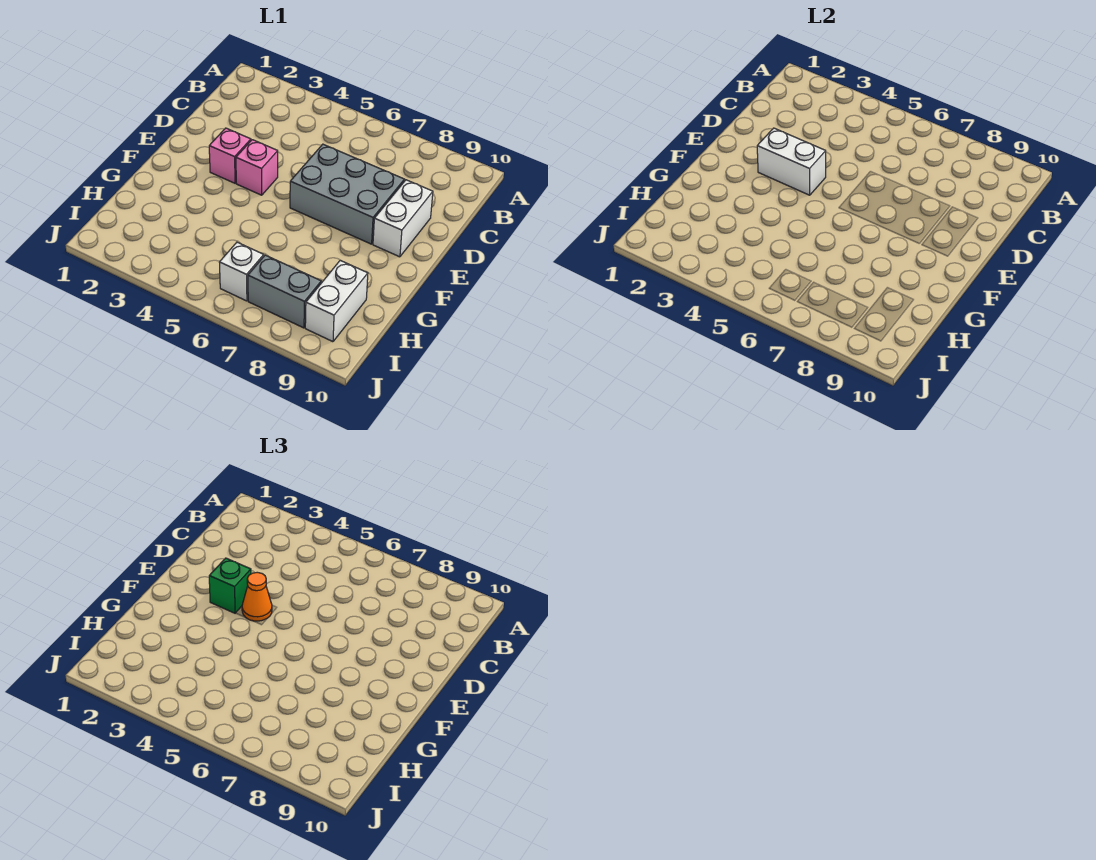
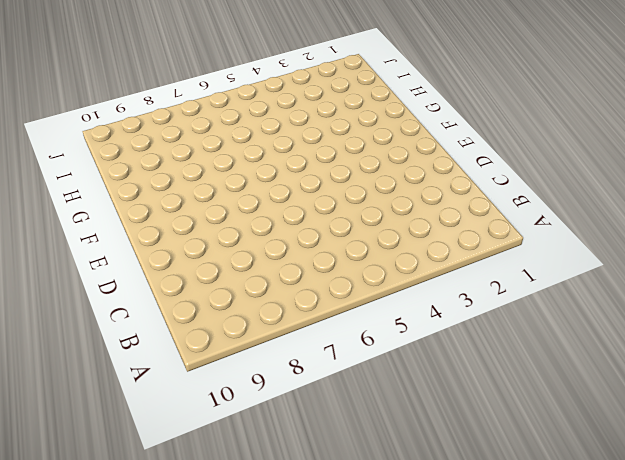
none -> grey brick D6:E8 level 1
none -> white brick D9:E9 level 1

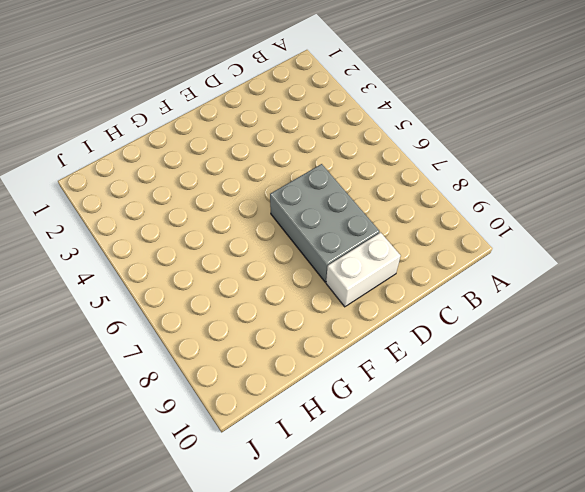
none -> pink brick E3 level 1
none -> pink brick E4 level 1

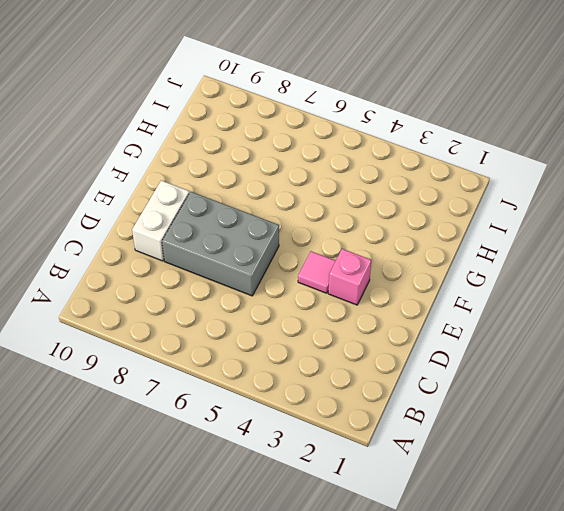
pink tile E4 level 1 -> pink brick E4 level 1
none -> white brick H9:I9 level 1
none -> white brick I6 level 1

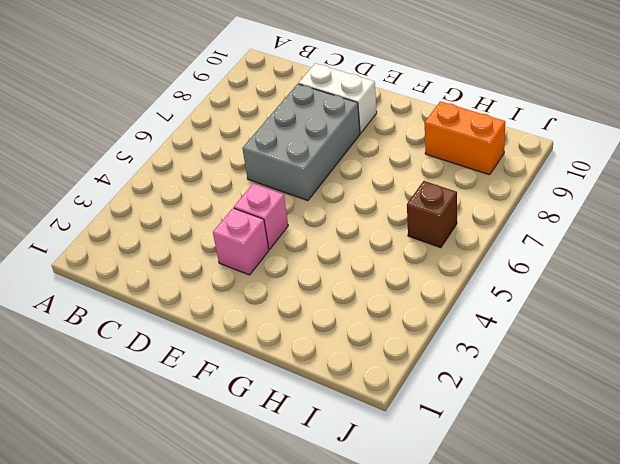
orange brick H9:I9 level 1 -> white brick H9:I9 level 1
brown brick I6 level 1 -> white brick I6 level 1
none -> grey brick I7:I8 level 1
none -> white brick E3:E4 level 2

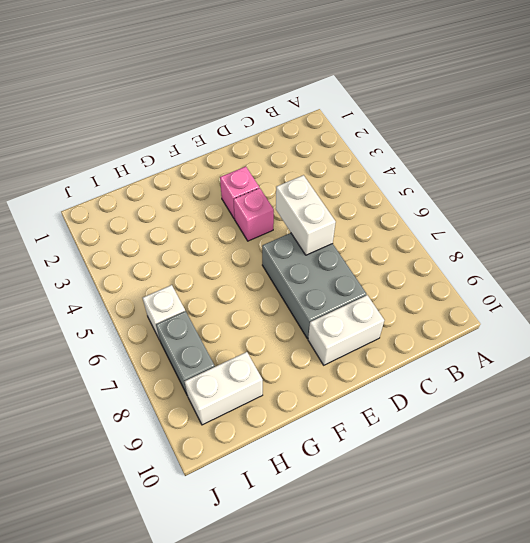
white brick D5:D6 level 2 -> white brick E3:E4 level 2
none -> green brick E3 level 3
none -> orange cone E4 level 3

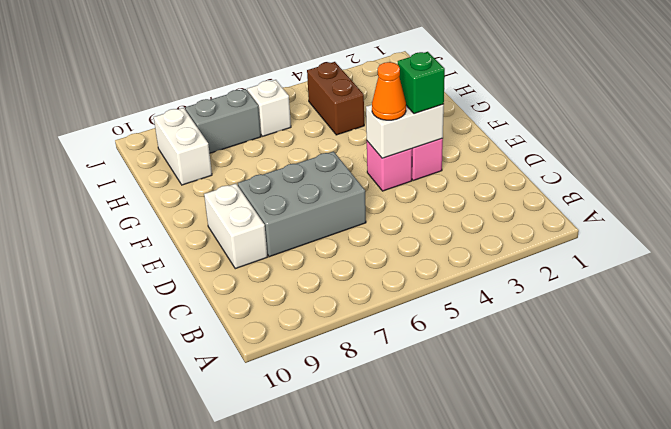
brown brick H4:I4 level 1 -> none

